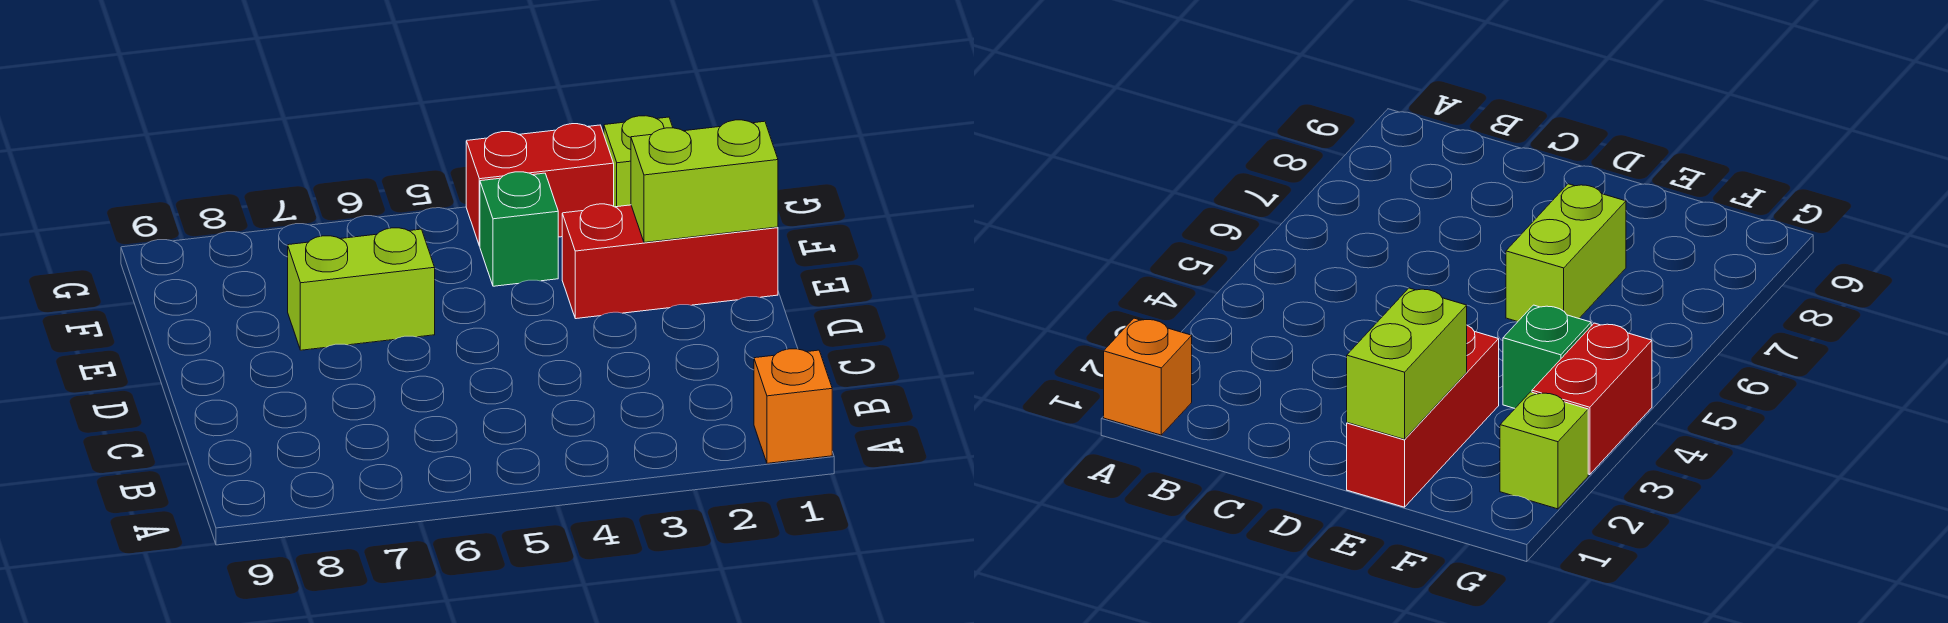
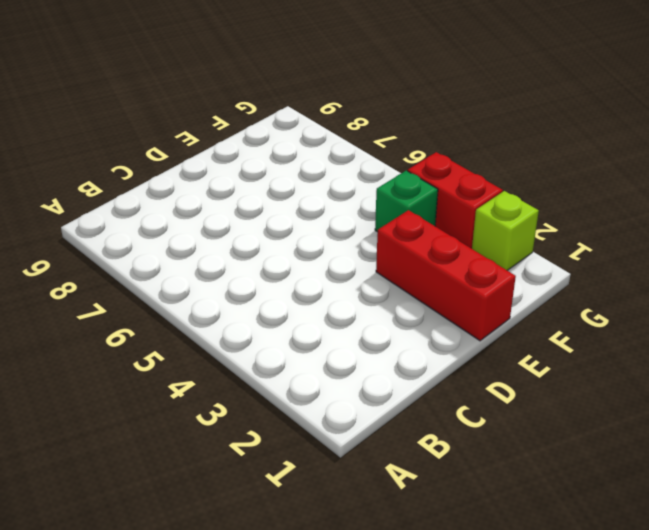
none -> orange brick A1 level 1
none -> lime brick E6:E7 level 1

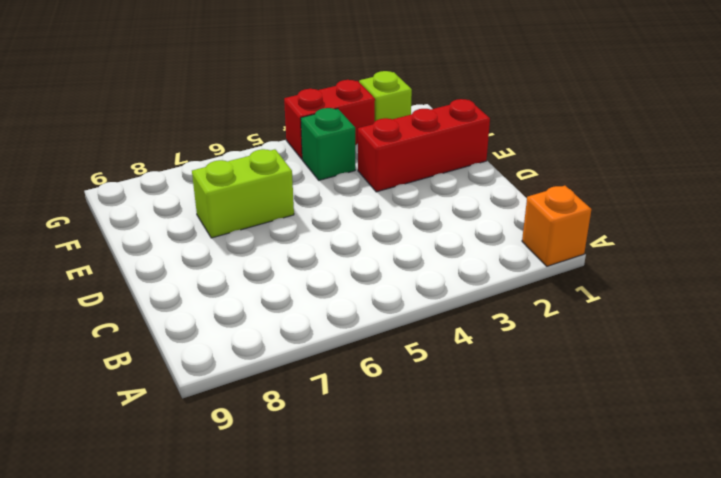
none -> lime brick E1:E2 level 2

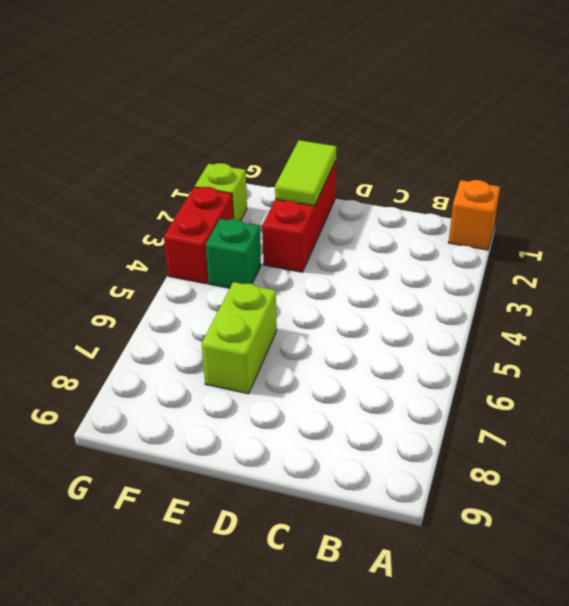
lime tile E1:E2 level 2 -> lime brick E1:E2 level 2

